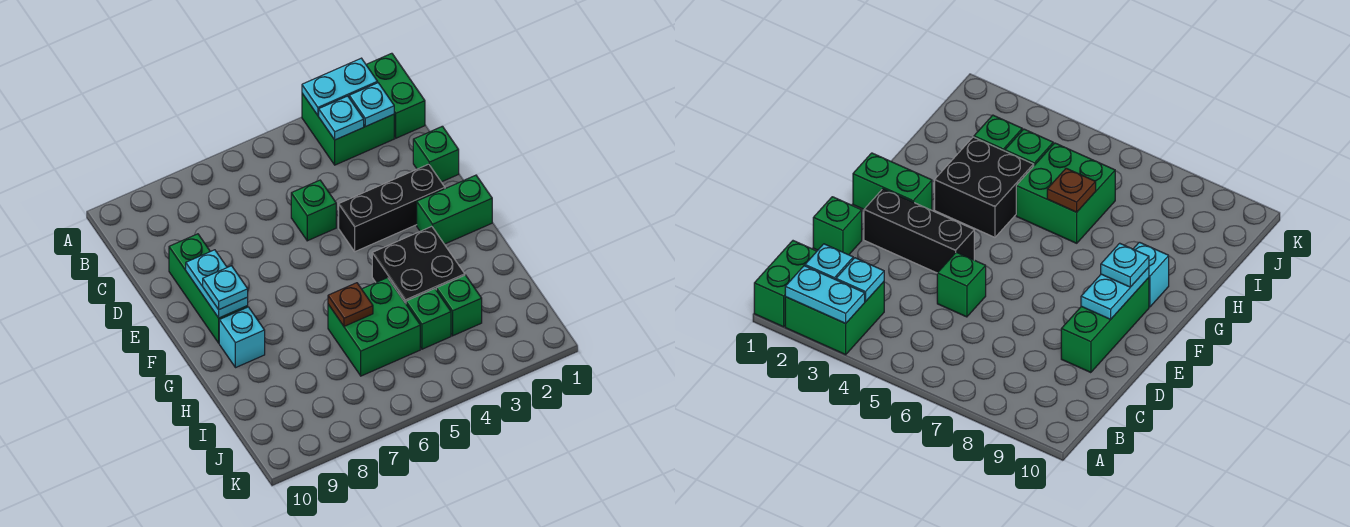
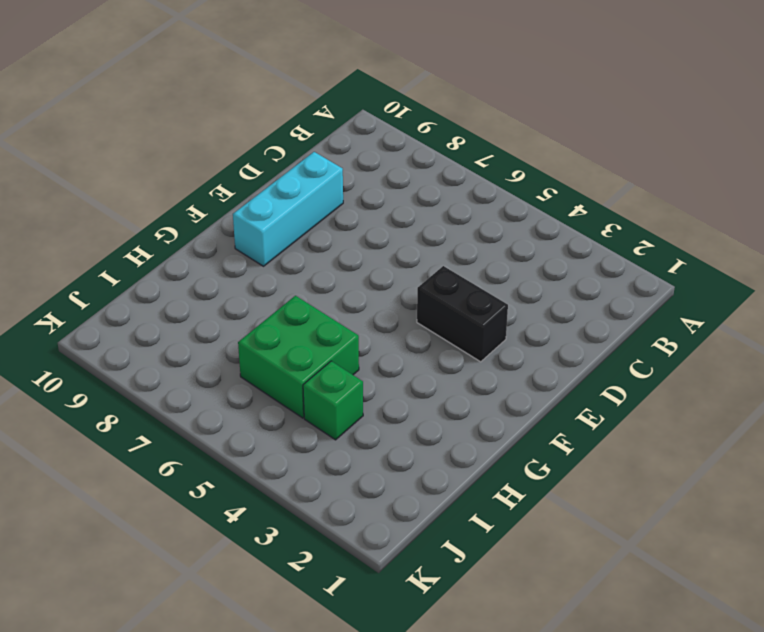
cyan brick D9:F9 level 1 -> green brick D9:F9 level 1
black brick E3:E4 level 1 -> black brick E2:E4 level 1
none -> green brick A1:B1 level 1
none -> green brick A2:B3 level 1
none -> green brick D1 level 1

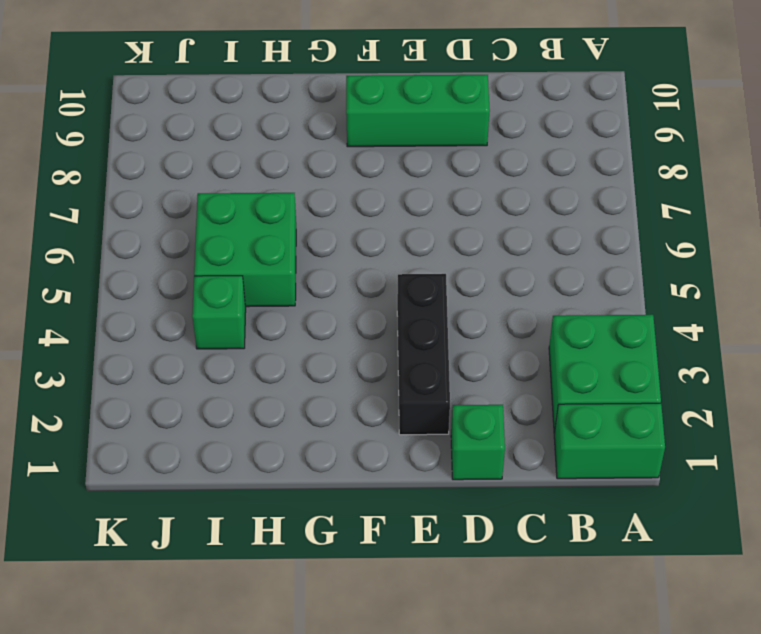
none -> green brick D5 level 1
none -> green brick F1:F2 level 1
none -> black brick G3:H4 level 1

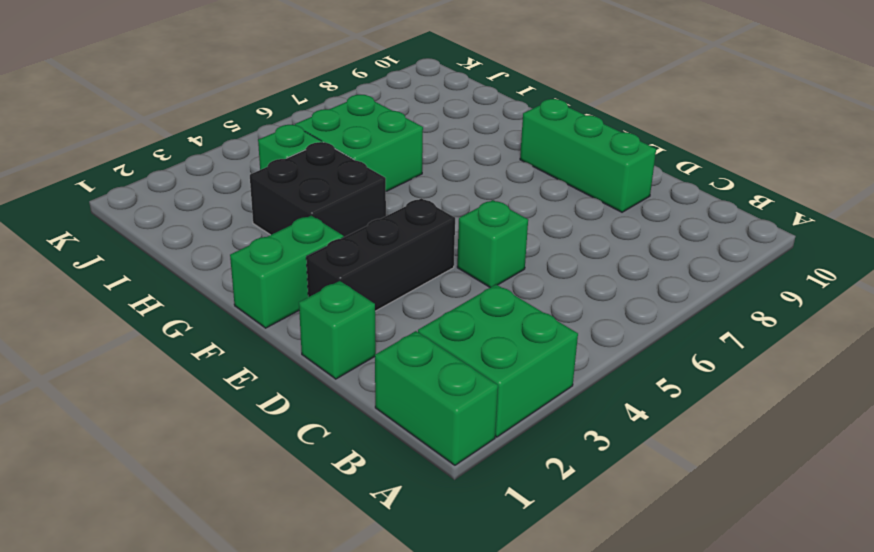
none -> cyan brick G9 level 1
none -> green brick I3 level 1
none -> cyan plate A2:A3 level 2

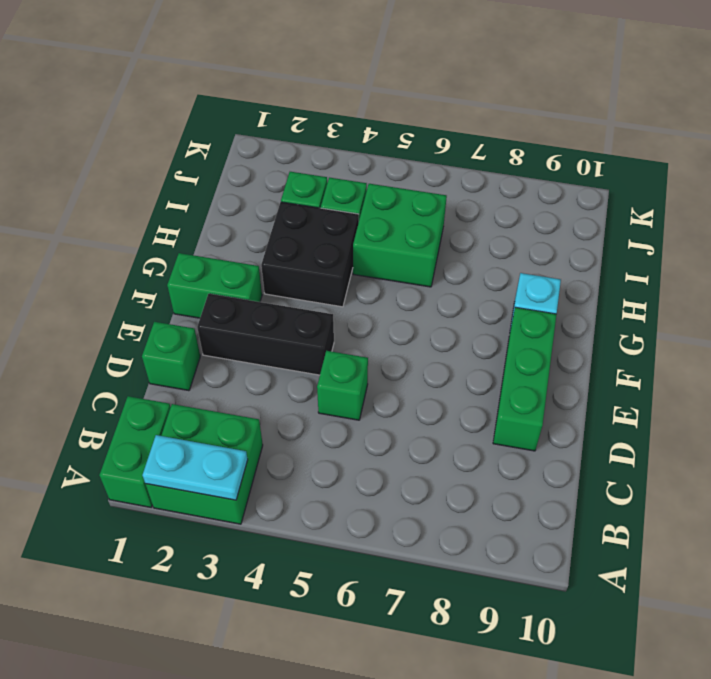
none -> cyan plate B2 level 2
none -> cyan plate B3 level 2
none -> cyan plate E9:F9 level 2

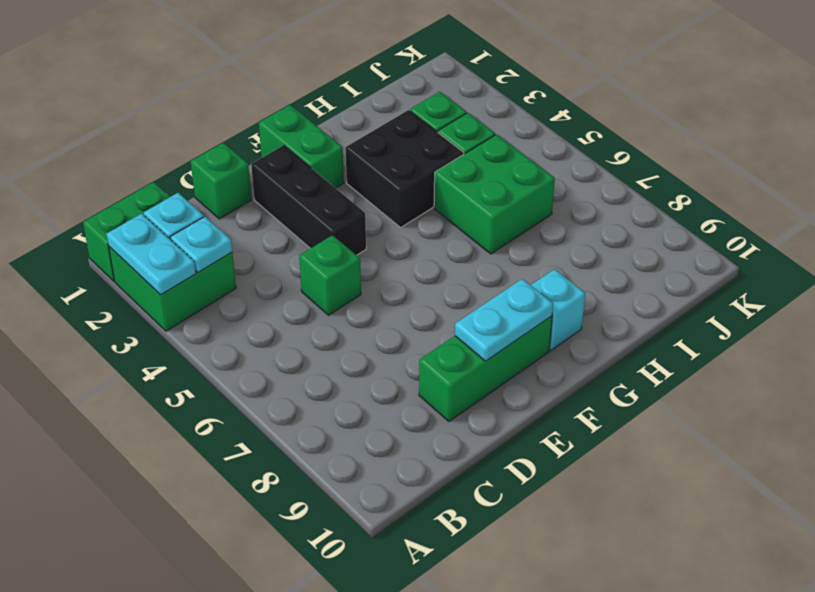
none -> brown plate H6 level 2
none -> cyan plate F9 level 3

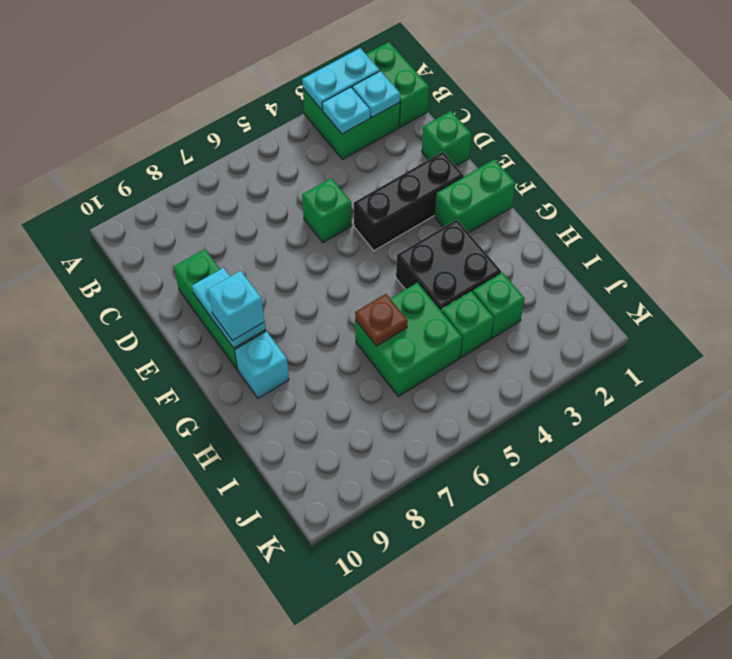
cyan brick F9 level 3 -> cyan plate F9 level 3

